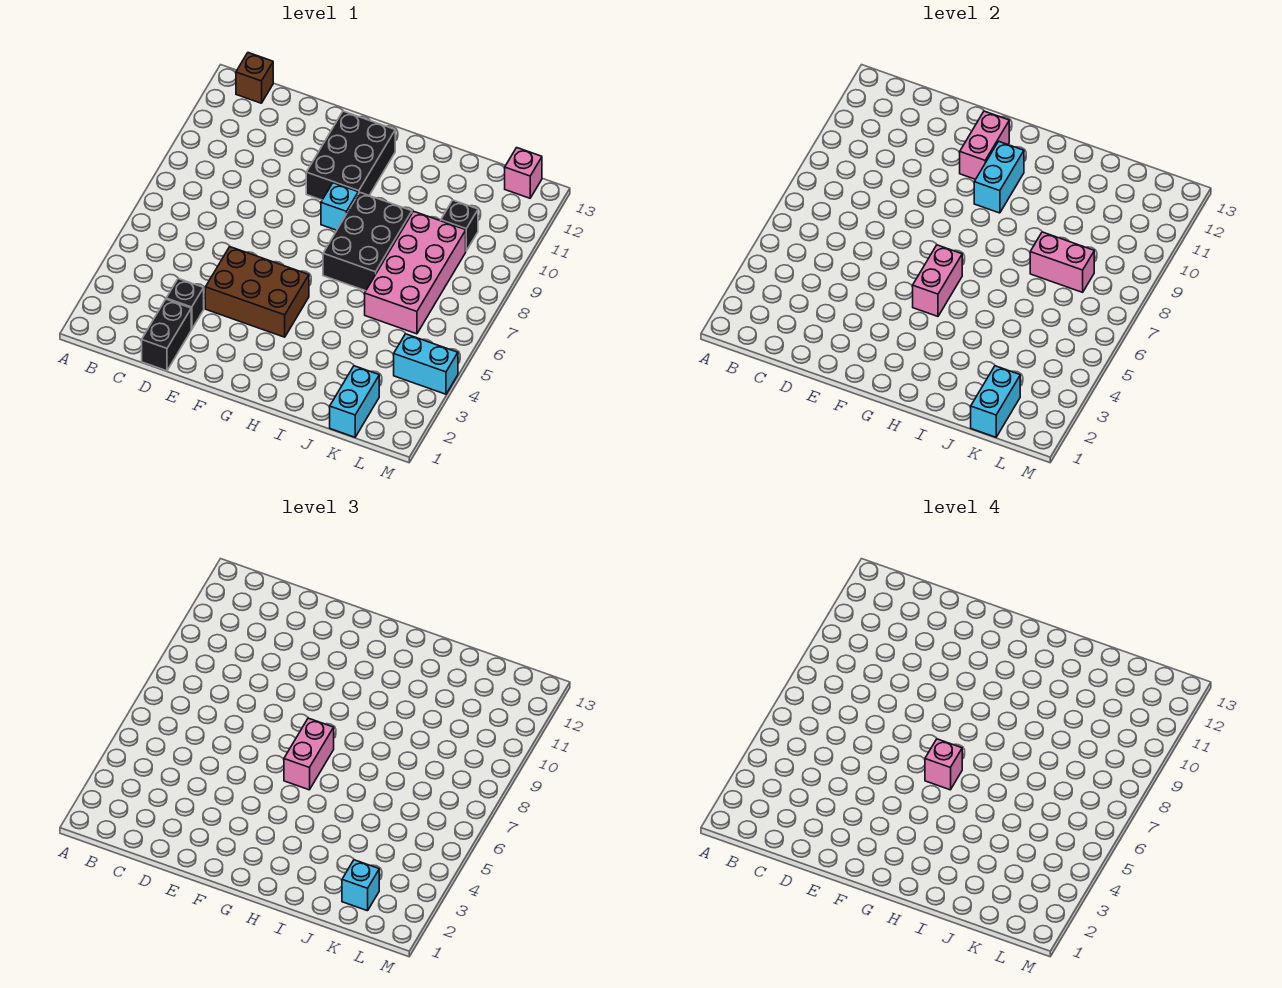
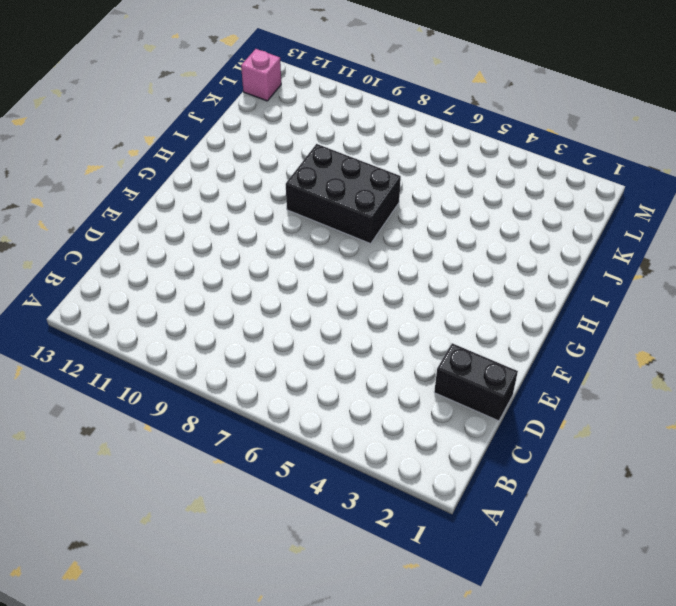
none -> brown brick B13 level 1
none -> black brick D3 level 1
none -> brown brick E4:G5 level 1

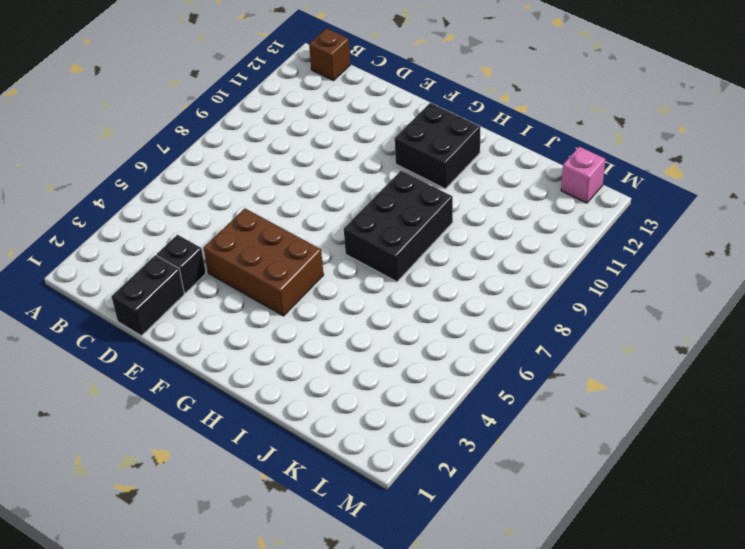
black brick G11:H12 level 1 -> black brick F10:G12 level 1
none -> cyan brick G9 level 1
none -> pink brick J6:K9 level 1
none -> cyan brick K1:K2 level 1

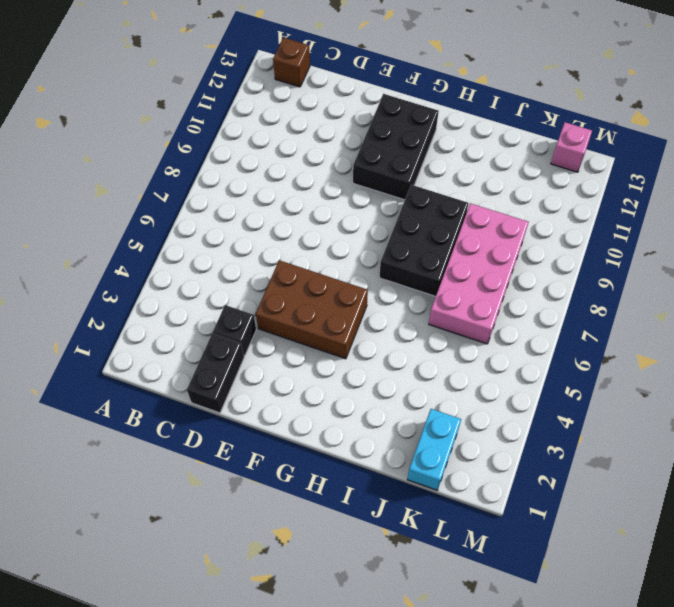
none -> cyan brick G9 level 1
none -> black brick K10 level 1
none -> cyan brick L4:M4 level 1

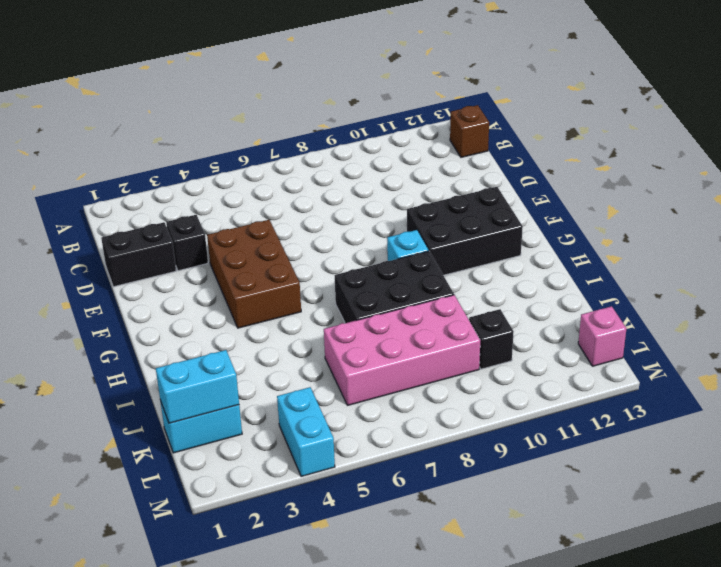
none -> pink brick F11:F12 level 2
none -> pink brick G5:G6 level 2
none -> cyan brick G10:G11 level 2

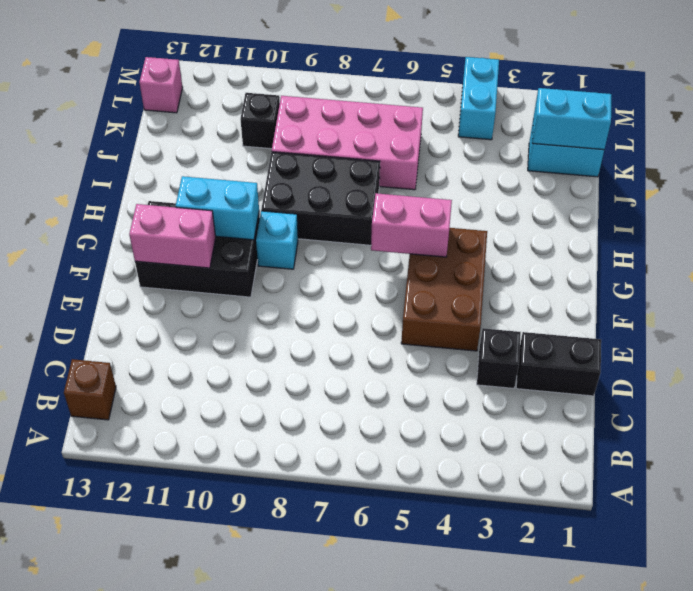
none -> pink brick J8:K8 level 2
none -> pink brick G6:G7 level 3
none -> cyan brick K2 level 3

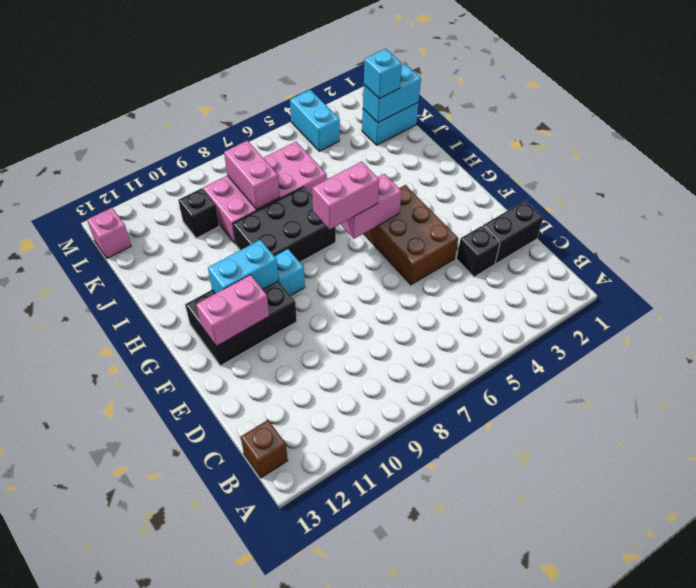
none -> pink brick G6 level 4

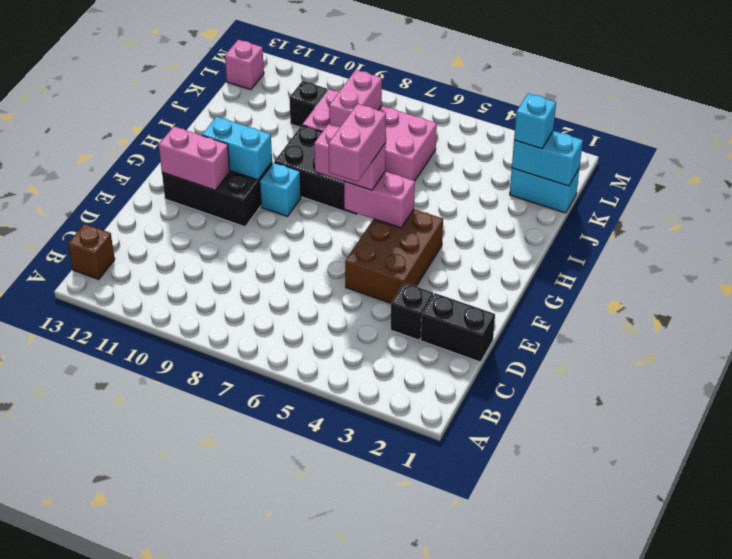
pink brick F6:G6 level 4 -> pink brick G6 level 4
none -> cyan brick L4:M4 level 1

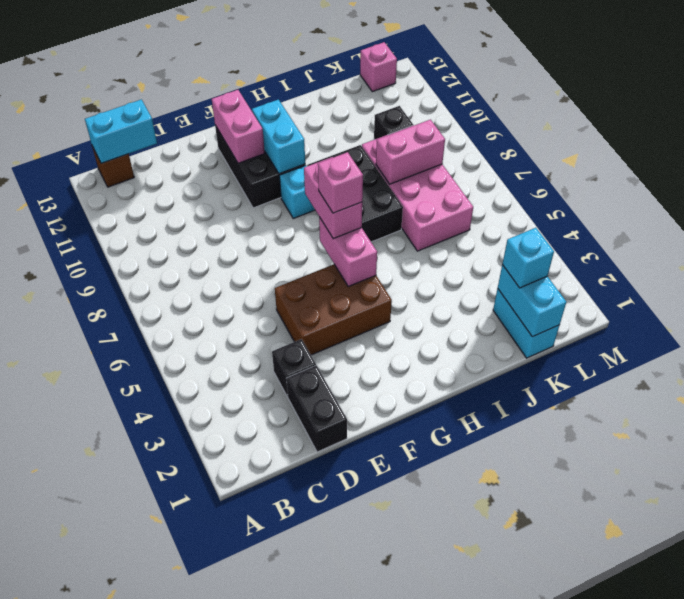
cyan brick B13:C13 level 2 -> cyan brick L4:M4 level 1

